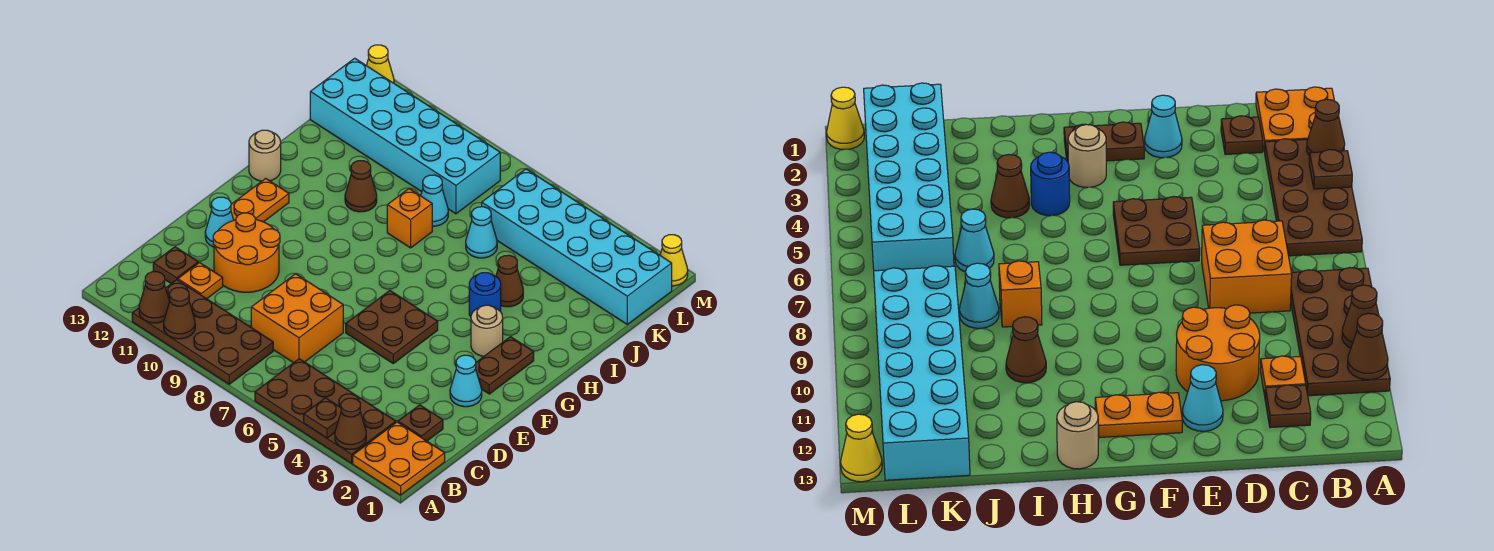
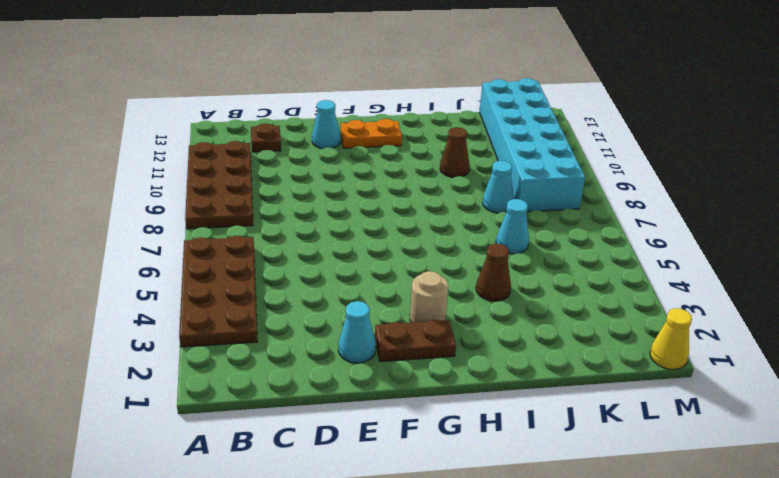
none -> orange plate A1:B2 level 1
none -> brown plate C2 level 1
none -> orange brick C7:D8 level 1

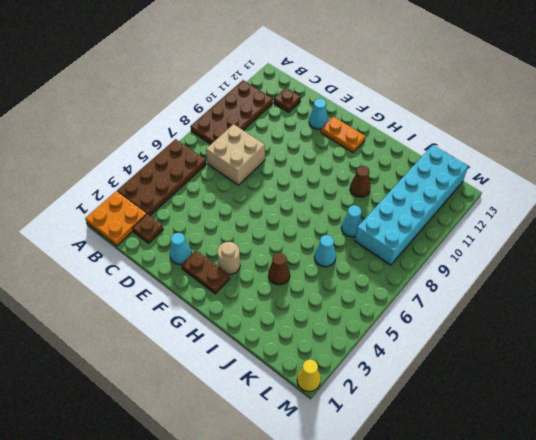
tan brick C7:D8 level 1 -> orange brick C7:D8 level 1
none -> orange plate C11 level 1
none -> orange round brick D10:E11 level 1
none -> brown plate E5:F6 level 1

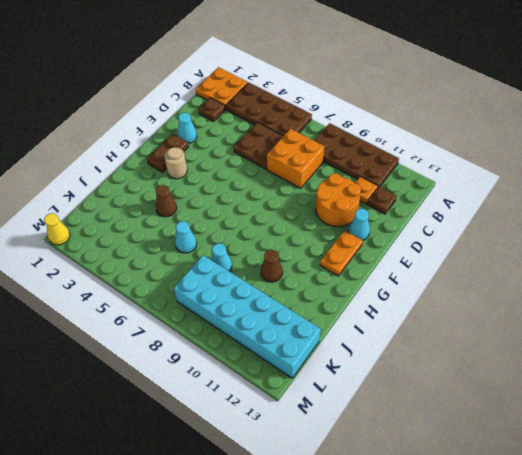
brown plate C5:D6 level 1 -> brown plate E5:F6 level 1
none -> blue round brick H4 level 1
none -> tan round brick H13 level 1
none -> orange brick I8 level 1

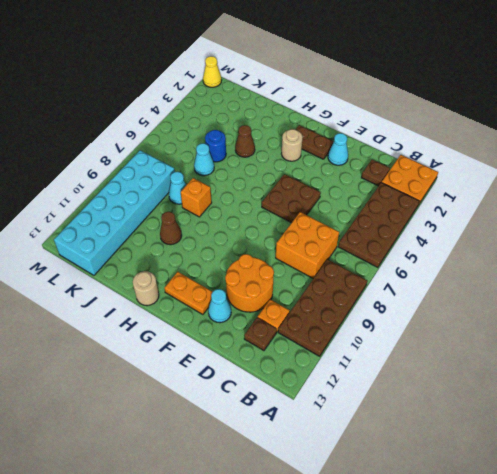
blue round brick J5 level 1 -> blue round brick H4 level 1
none -> cyan brick K1:L6 level 1
none -> yellow cone M13 level 1
none -> brown cone A3 level 2

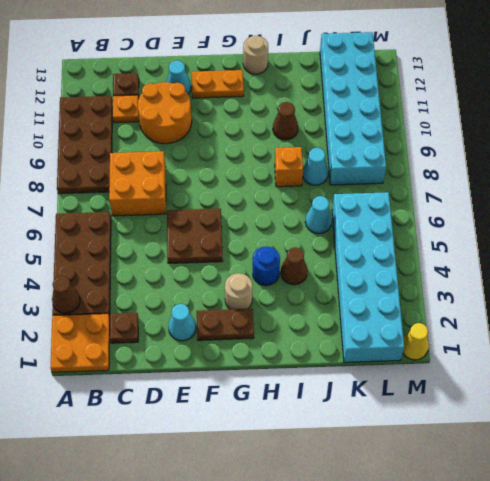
none -> yellow cone M13 level 1
none -> brown plate A4 level 2
none -> brown cone A10 level 2

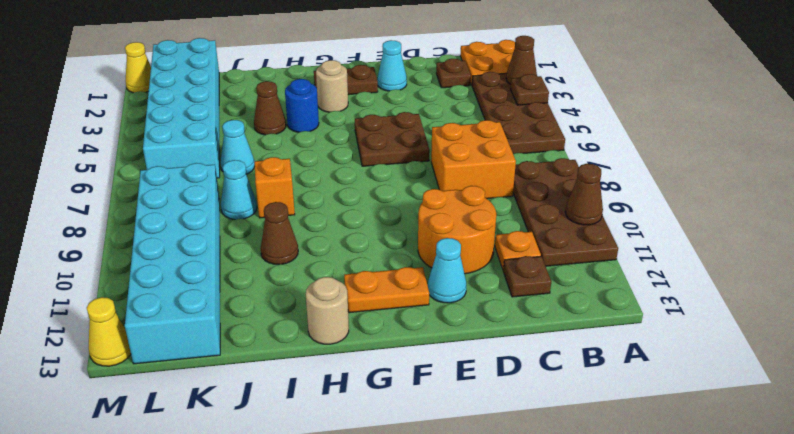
none -> brown cone A11 level 2

